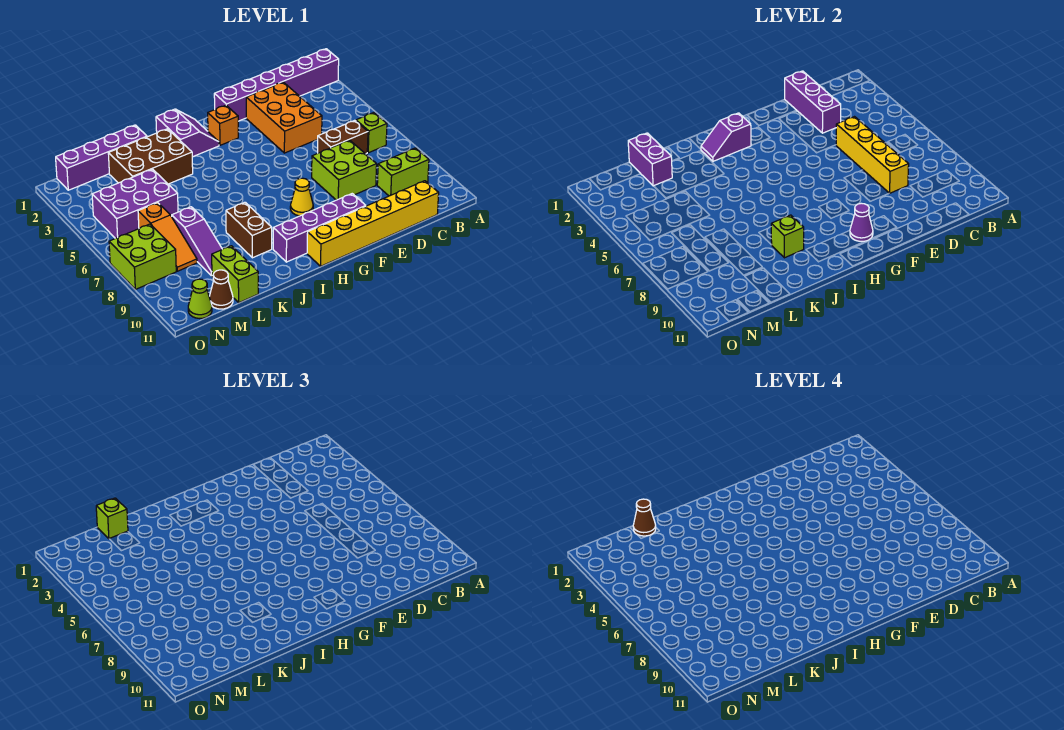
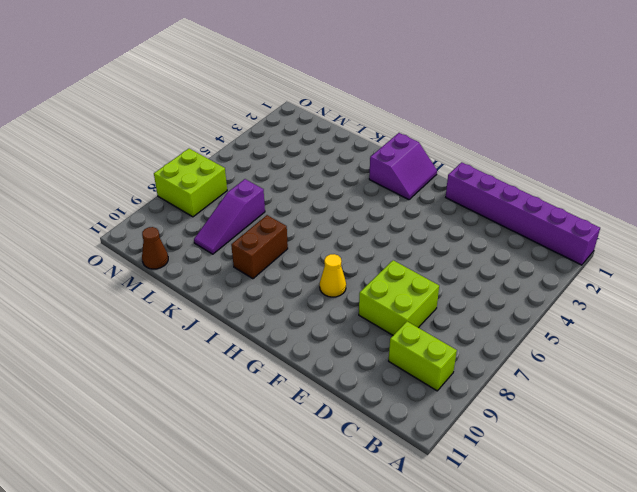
none -> lime brick B6 level 1
none -> brown brick C6:D6 level 1
none -> yellow brick C11:H11 level 1

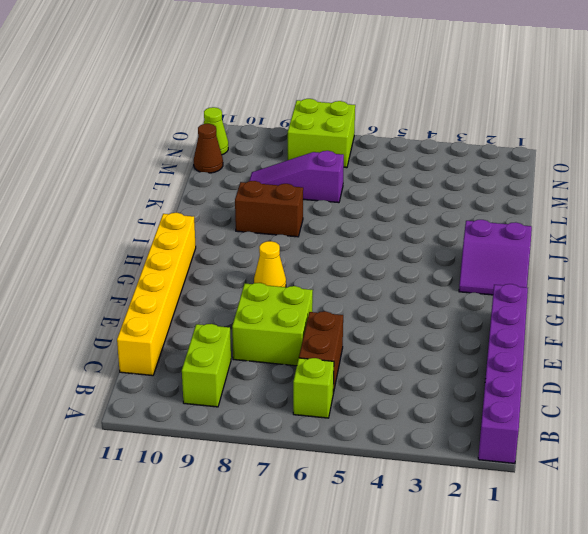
none -> orange brick D2:E4 level 1
none -> purple brick F10:I10 level 1
none -> orange brick G2 level 1

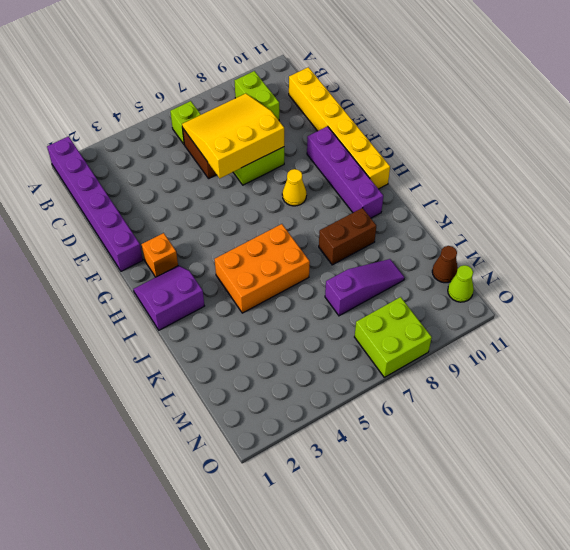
yellow slope C6:E8 level 2 top E -> yellow brick D5:D8 level 2
orange brick I4:J6 level 1 -> orange brick D2:E4 level 1
none -> brown brick J2:L3 level 1
none -> purple brick K1:N1 level 1
none -> purple brick L4:N5 level 1

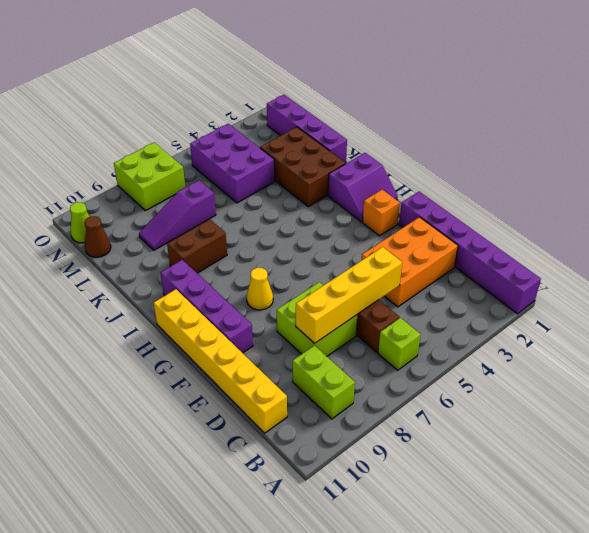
none -> lime brick L10:L11 level 1
none -> orange slope M6:M8 level 1 top 6
none -> purple brick D1:D3 level 2

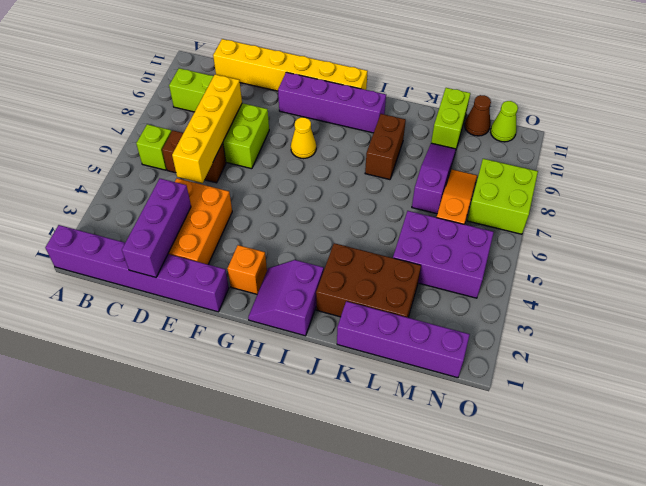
none -> purple cone G10 level 2
none -> purple slope H2:I2 level 2 top H
none -> lime brick J9 level 2

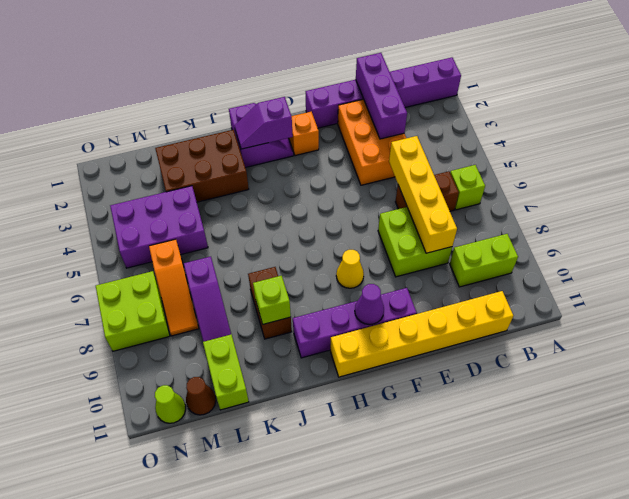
none -> purple brick K1:N1 level 1
none -> purple brick L1:L2 level 2
none -> lime brick L1 level 3

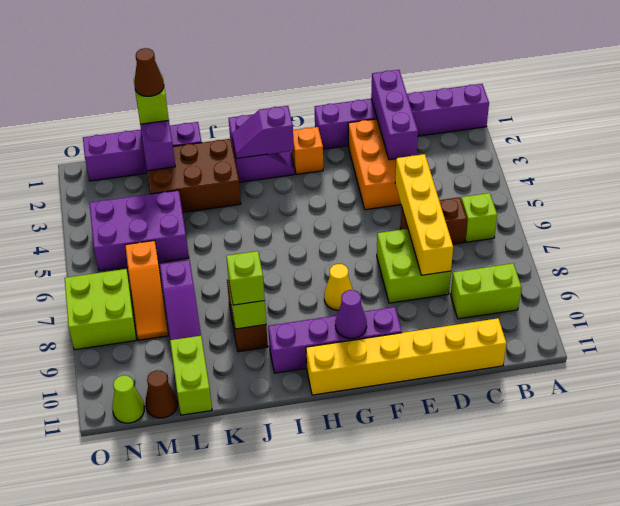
lime brick J9 level 3 -> none

